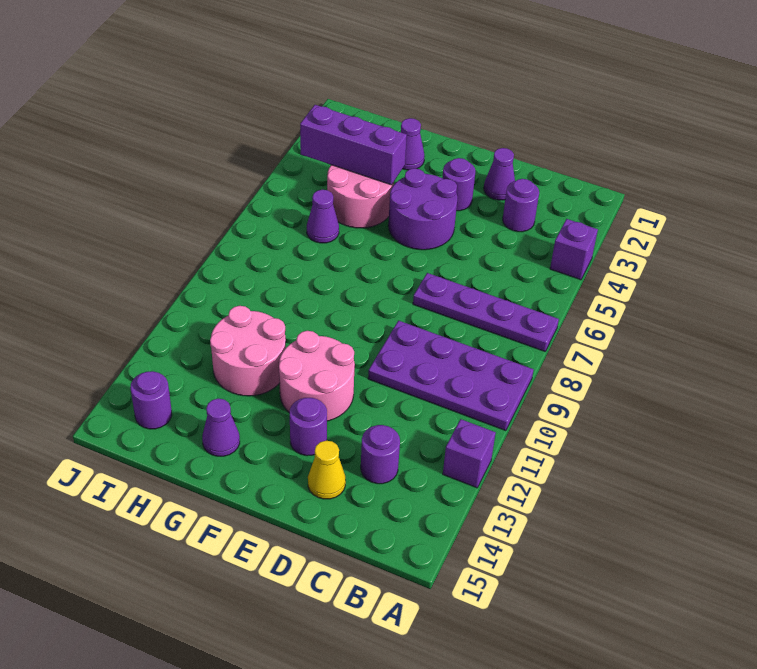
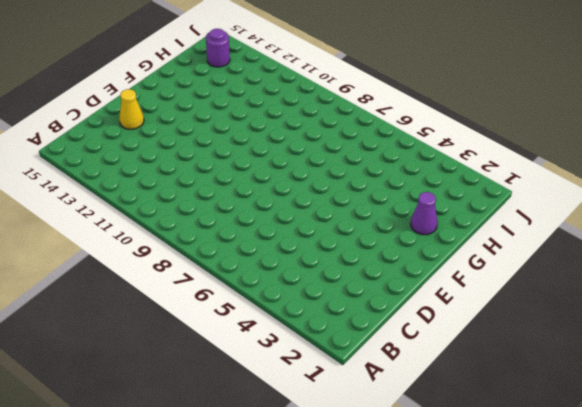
none -> purple brick A4 level 1
none -> purple plate A7:D7 level 1
none -> purple plate A9:D10 level 1

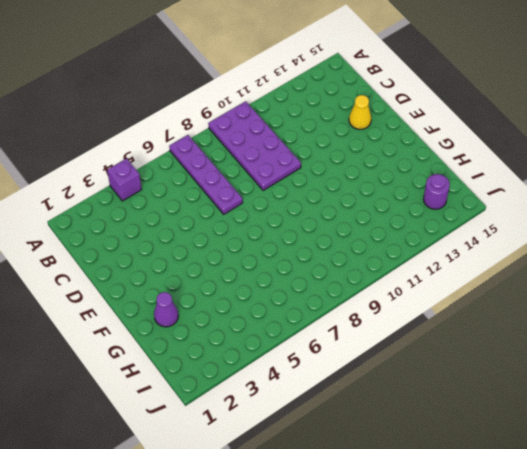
none -> purple brick A12 level 1
none -> purple round brick C3 level 1
none -> purple round brick C13 level 1

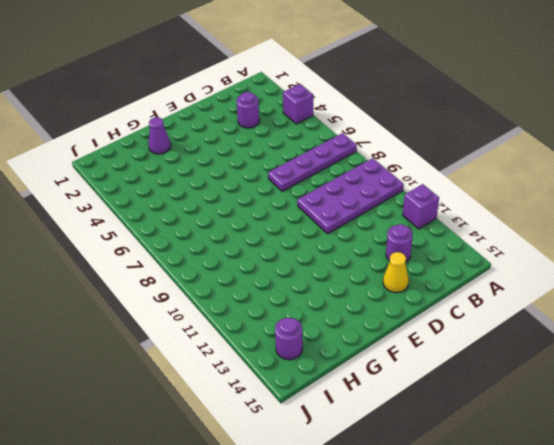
none -> purple cone D2 level 1
none -> purple round brick E3 level 1
none -> purple round brick E4:F5 level 1

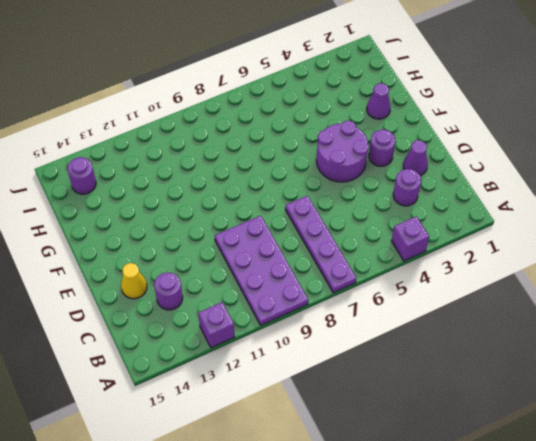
none -> pink round brick E11:F12 level 1
none -> purple round brick E13 level 1
none -> pink round brick G4:H5 level 1

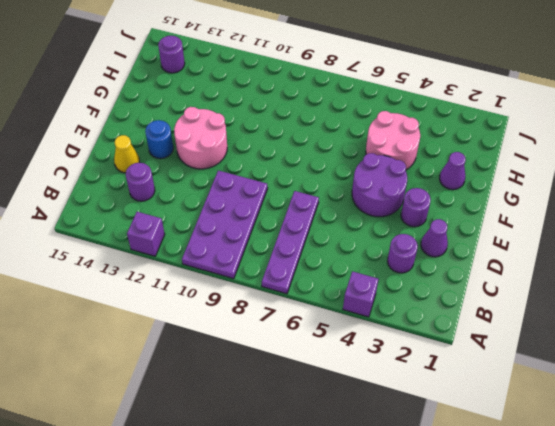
blue round brick E13 level 1 -> purple round brick E13 level 1
none -> pink round brick G11:H12 level 1
none -> purple cone G14 level 1
none -> purple cone H6 level 1

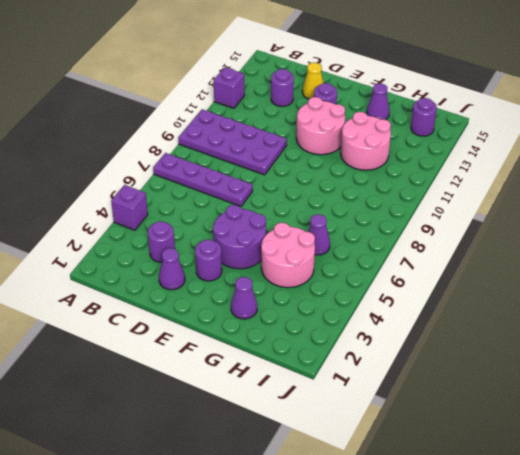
none -> purple brick G4:I4 level 2

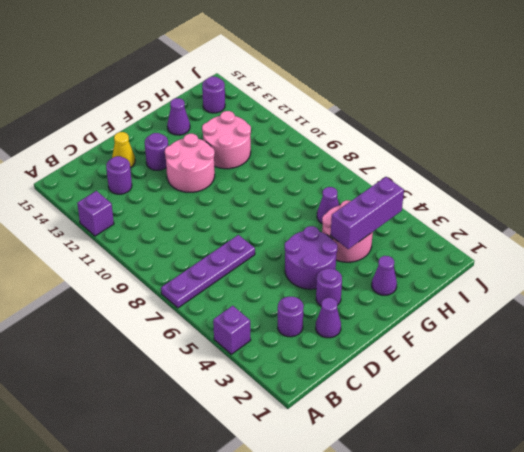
none -> purple plate A9:D10 level 1

